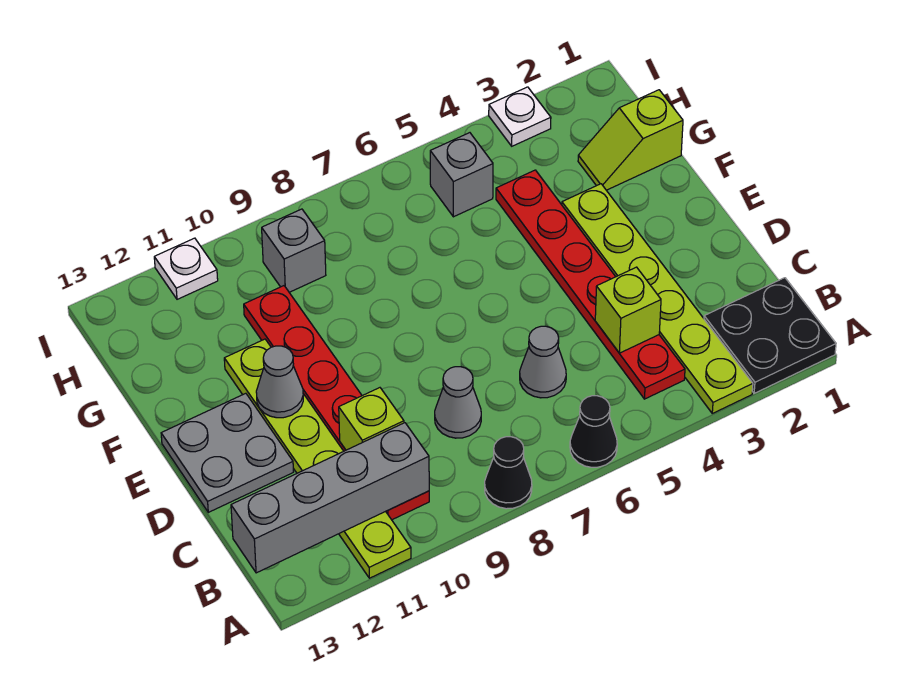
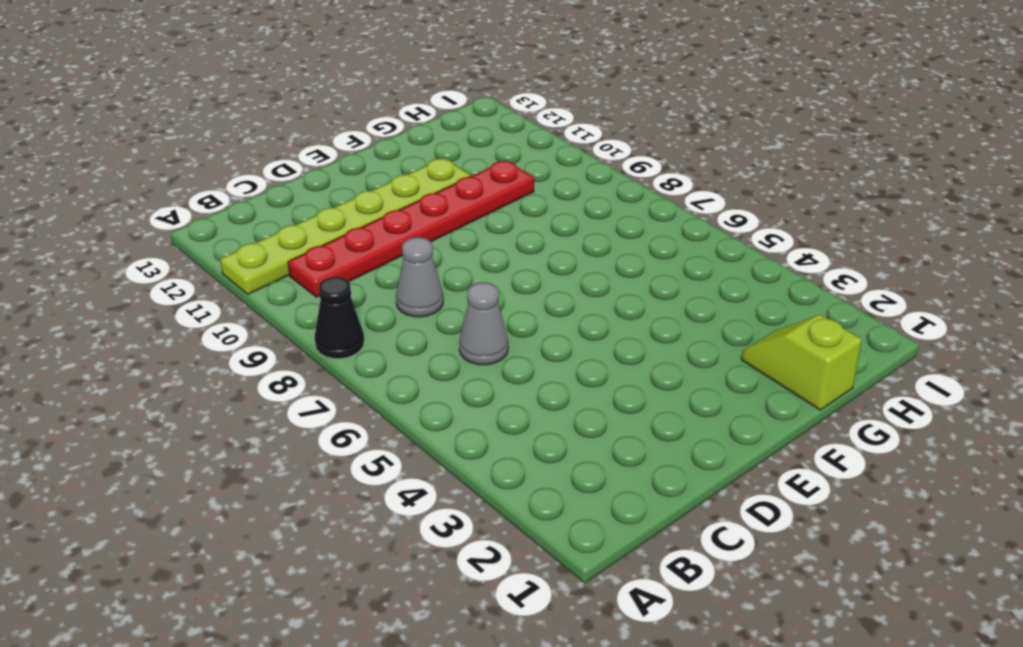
none -> black plate A1:B2 level 1
none -> lime plate A3:F3 level 1
none -> black cone A6 level 1

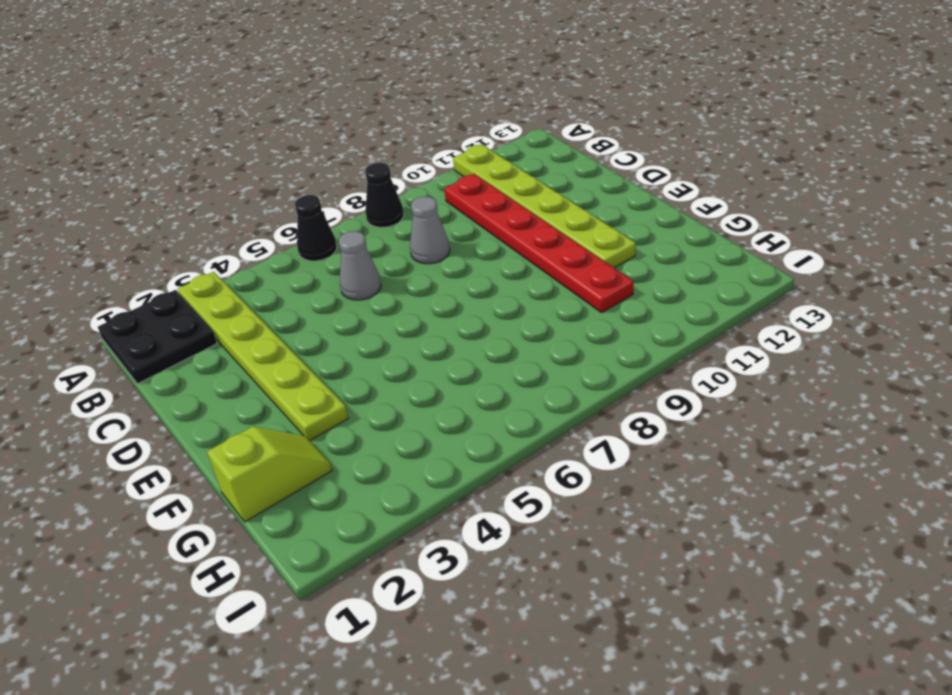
none -> red plate B4:G4 level 1
none -> grey plate D12:E13 level 1
none -> grey brick H5 level 1

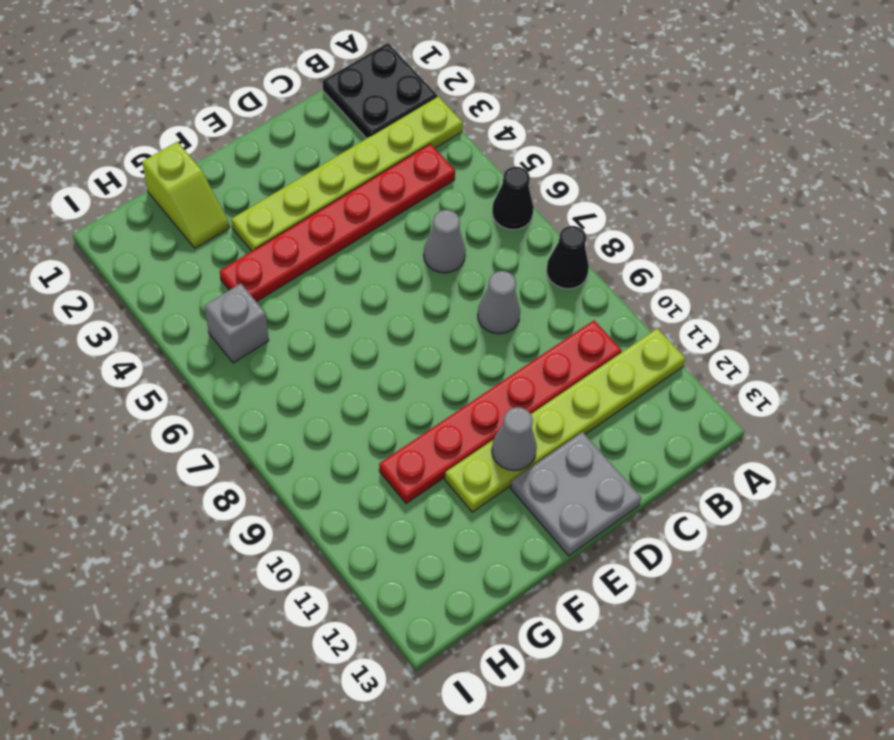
none -> grey brick H9 level 1
none -> white plate I3 level 1
none -> white plate I11 level 1

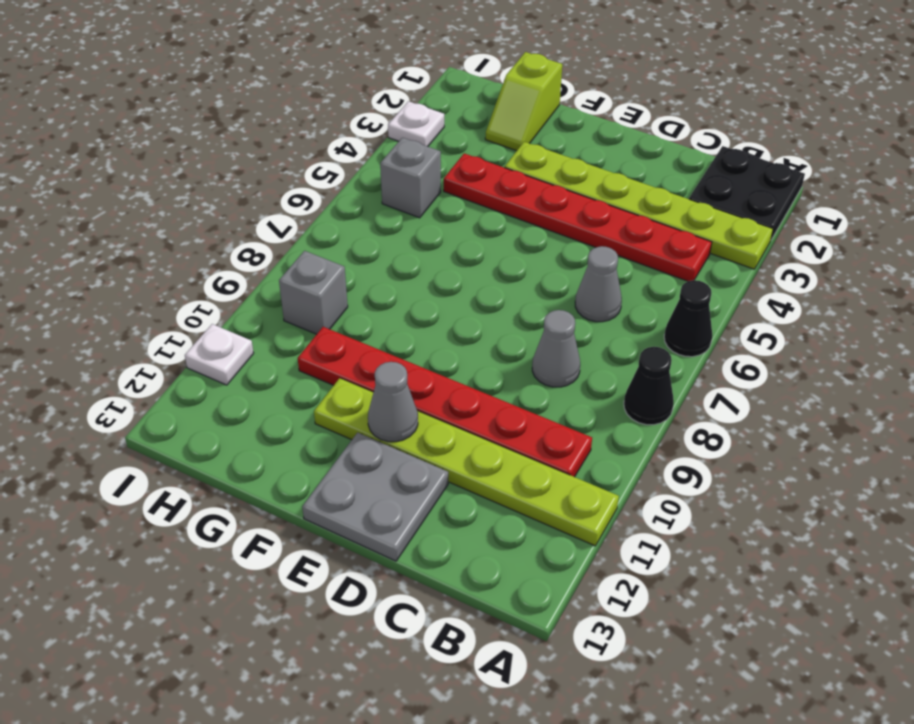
none -> grey brick B10:B13 level 2
none -> lime brick C4 level 2
none -> lime brick C10 level 2

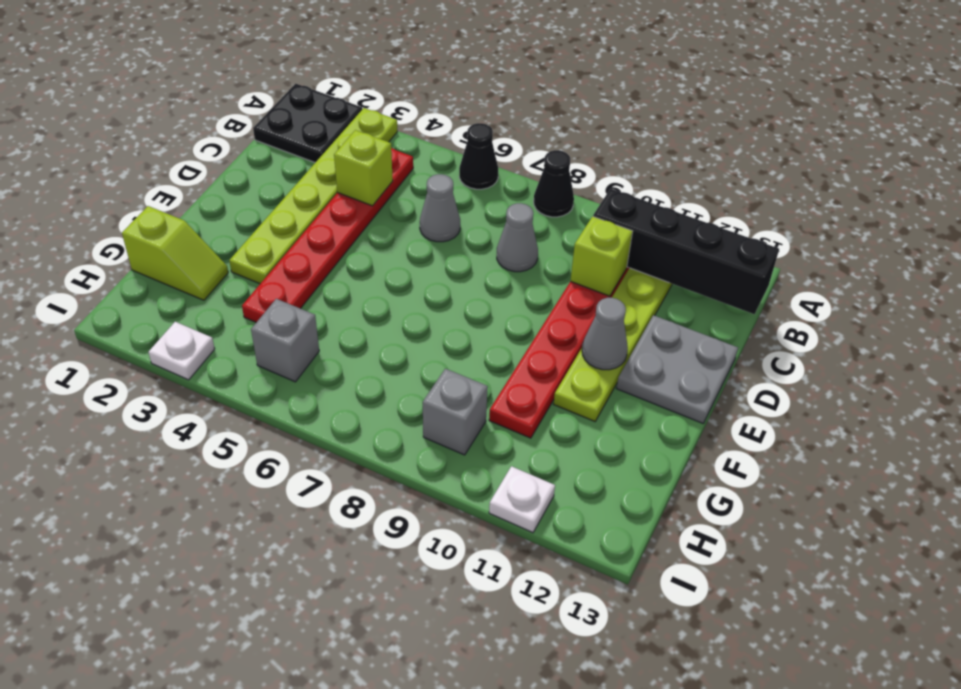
black brick B10:B13 level 2 -> grey brick B10:B13 level 2

